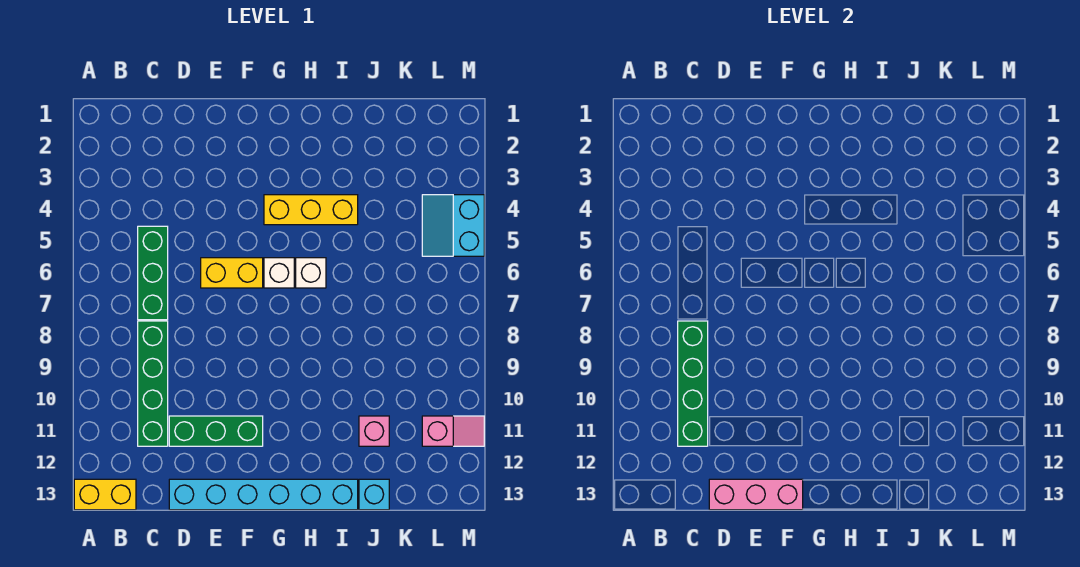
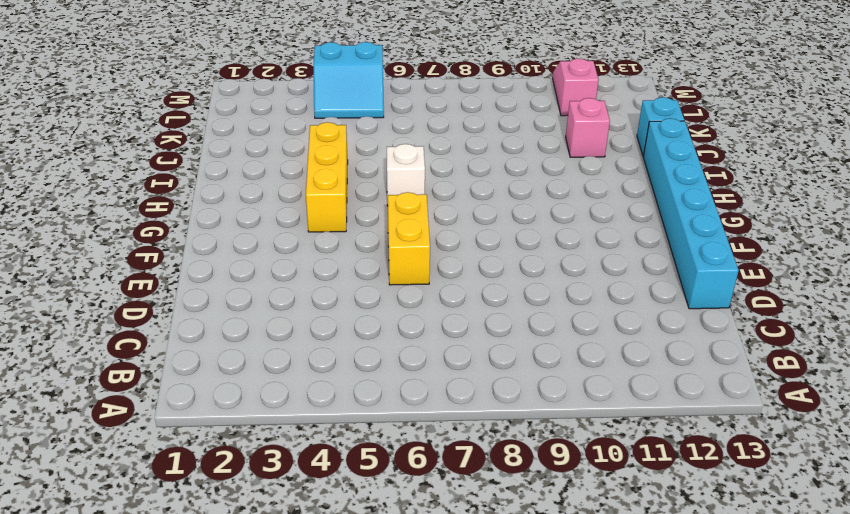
none -> yellow brick A13:B13 level 1
none -> green brick C5:C7 level 1
none -> green brick C8:C11 level 1

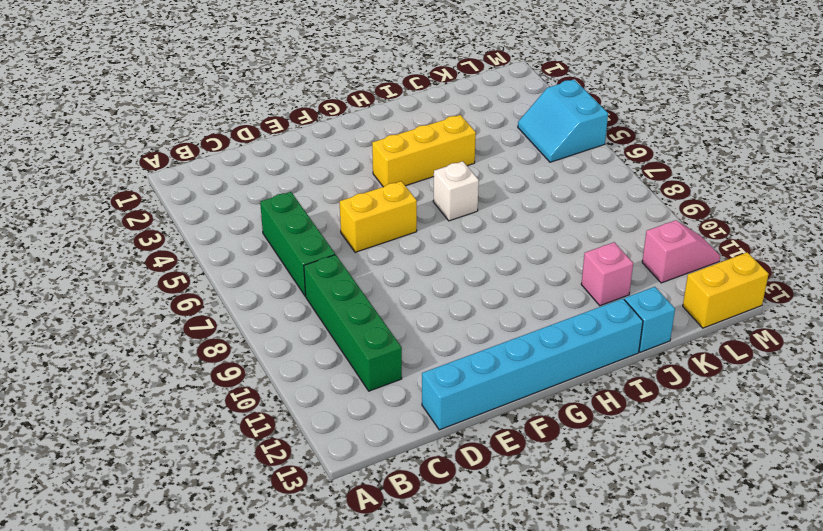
yellow brick L13:M13 level 1 -> yellow brick A13:B13 level 1
none -> green brick D11:F11 level 1
none -> white brick G6 level 1
none -> green brick C8:C11 level 2

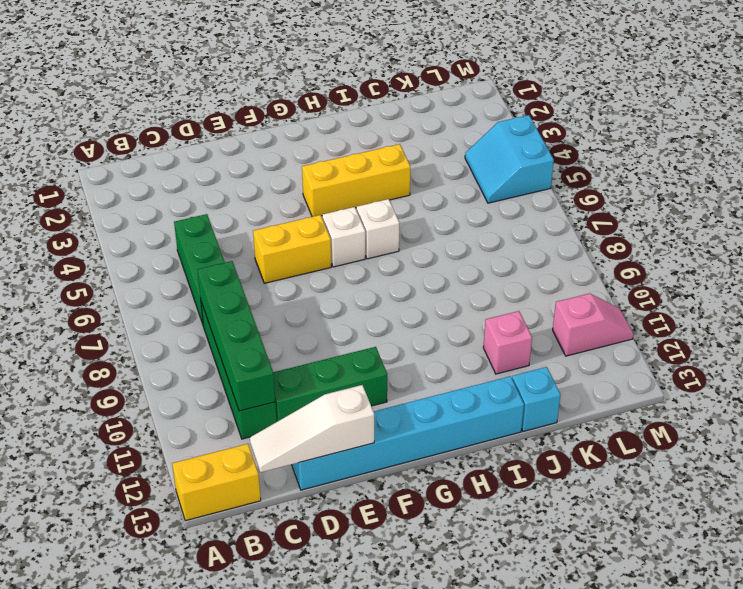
white slope C13:E13 level 2 top E -> pink brick D13:F13 level 2

